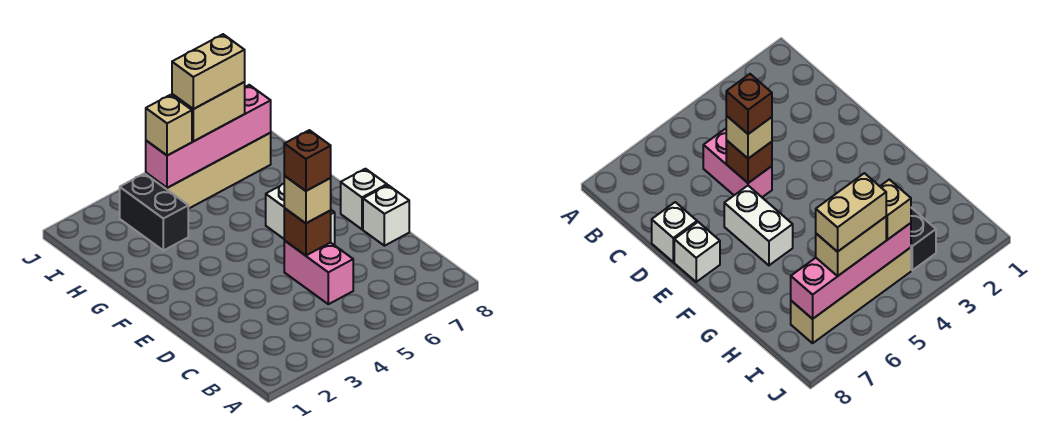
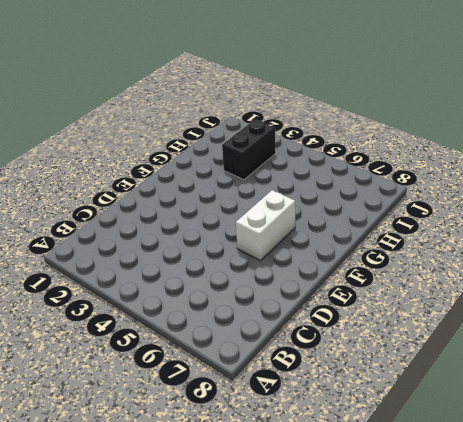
none -> pink brick C5:D5 level 1
none -> white brick D8 level 1
none -> white brick E8 level 1

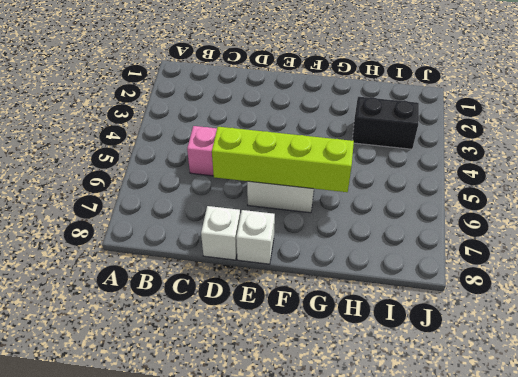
lime brick D6:G6 level 2 -> none
none -> tan brick I4:I7 level 1
none -> brown brick D5 level 2
none -> pink brick I4:I7 level 2

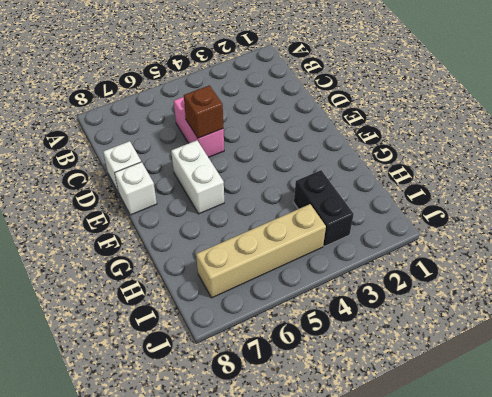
none -> pink brick I4:I7 level 2
none -> tan brick D5 level 3
none -> tan brick I4 level 3

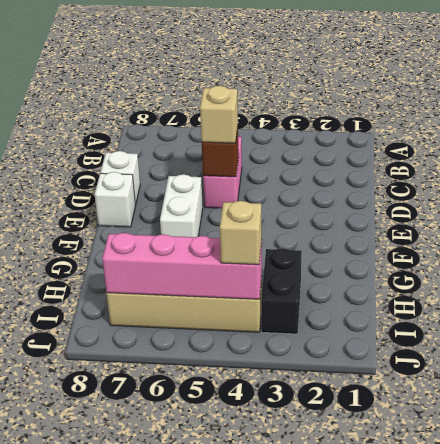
none -> tan brick I5:I6 level 3
none -> brown brick D5 level 4
none -> tan brick I5:I6 level 4

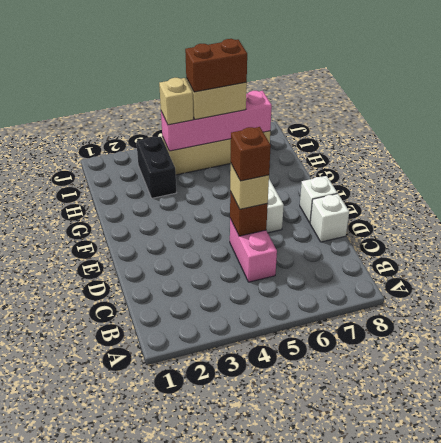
brown brick I5:I6 level 4 -> tan brick I5:I6 level 4

